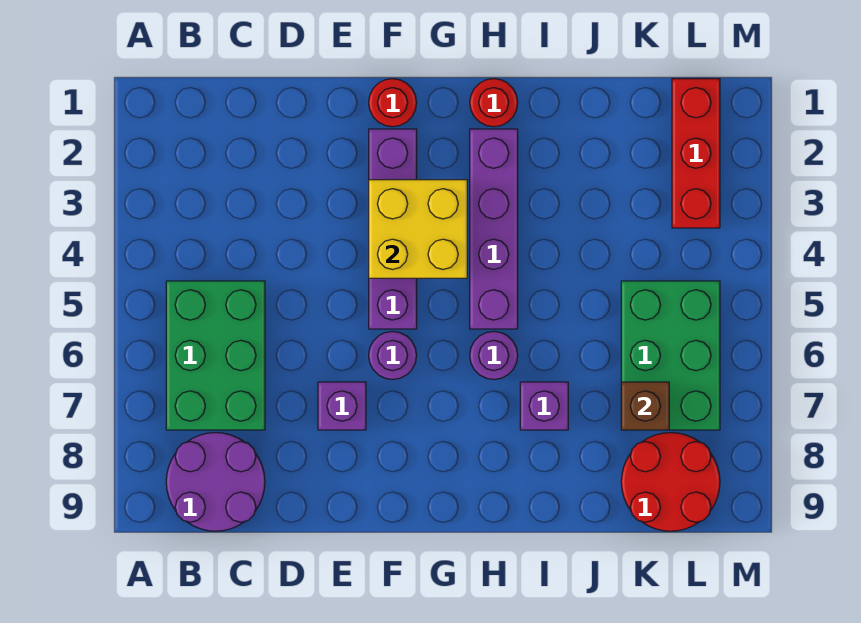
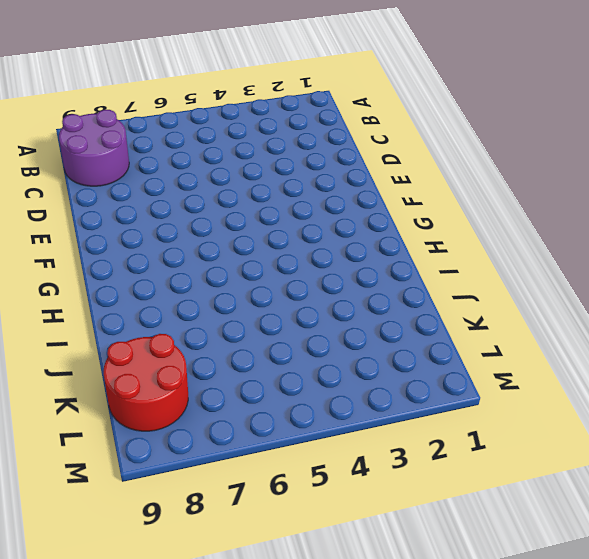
none -> green brick B5:C7 level 1
none -> purple brick E7 level 1
none -> red round brick F1 level 1

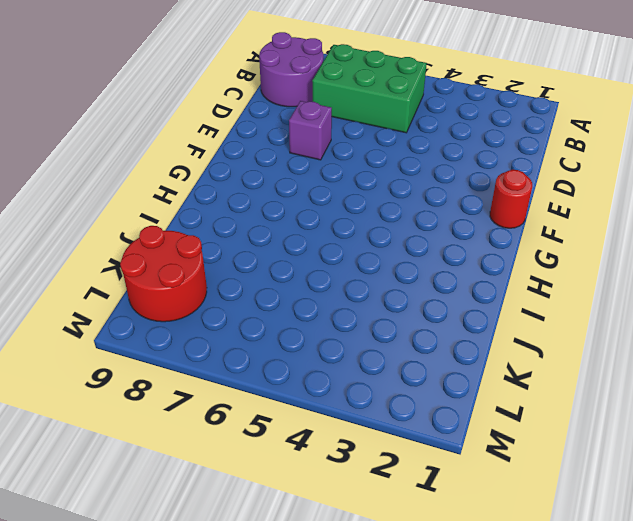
none -> purple brick F2:F5 level 1
none -> purple round brick F6 level 1
none -> red round brick H1 level 1

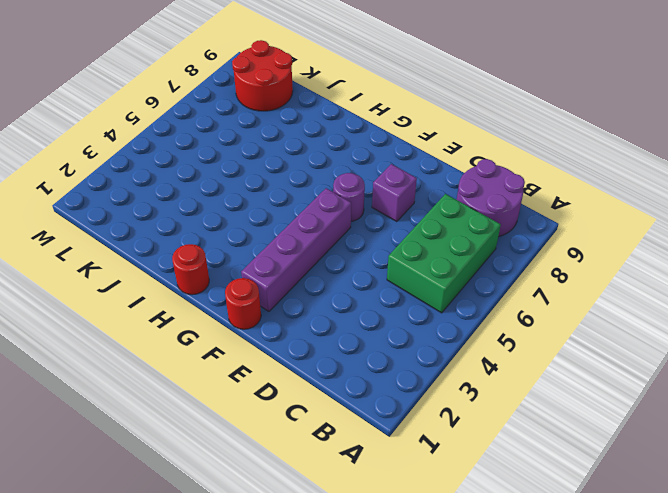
none -> purple brick H2:H5 level 1
none -> purple round brick H6 level 1
none -> purple brick I7 level 1

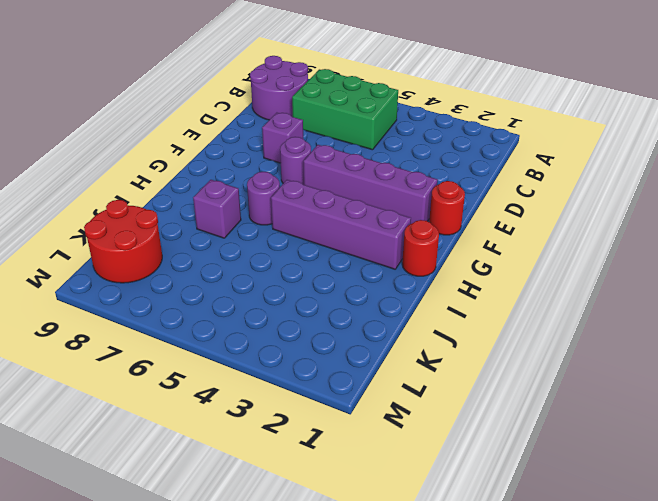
none -> green brick K5:L7 level 1
none -> red brick L1:L3 level 1
none -> yellow brick F3:G4 level 2

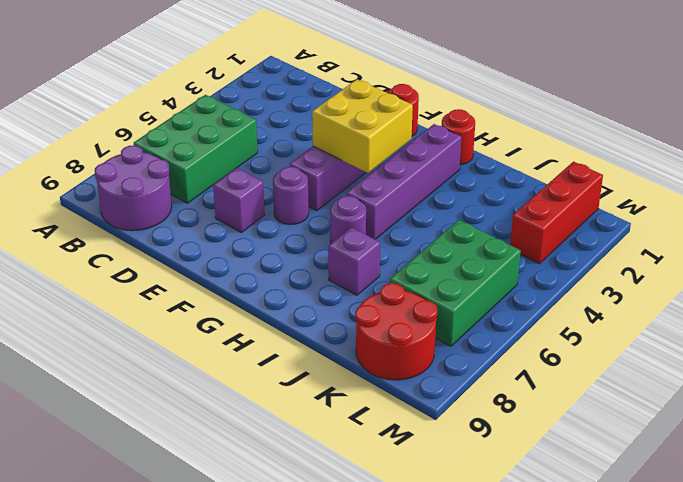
none -> brown brick K7 level 2

